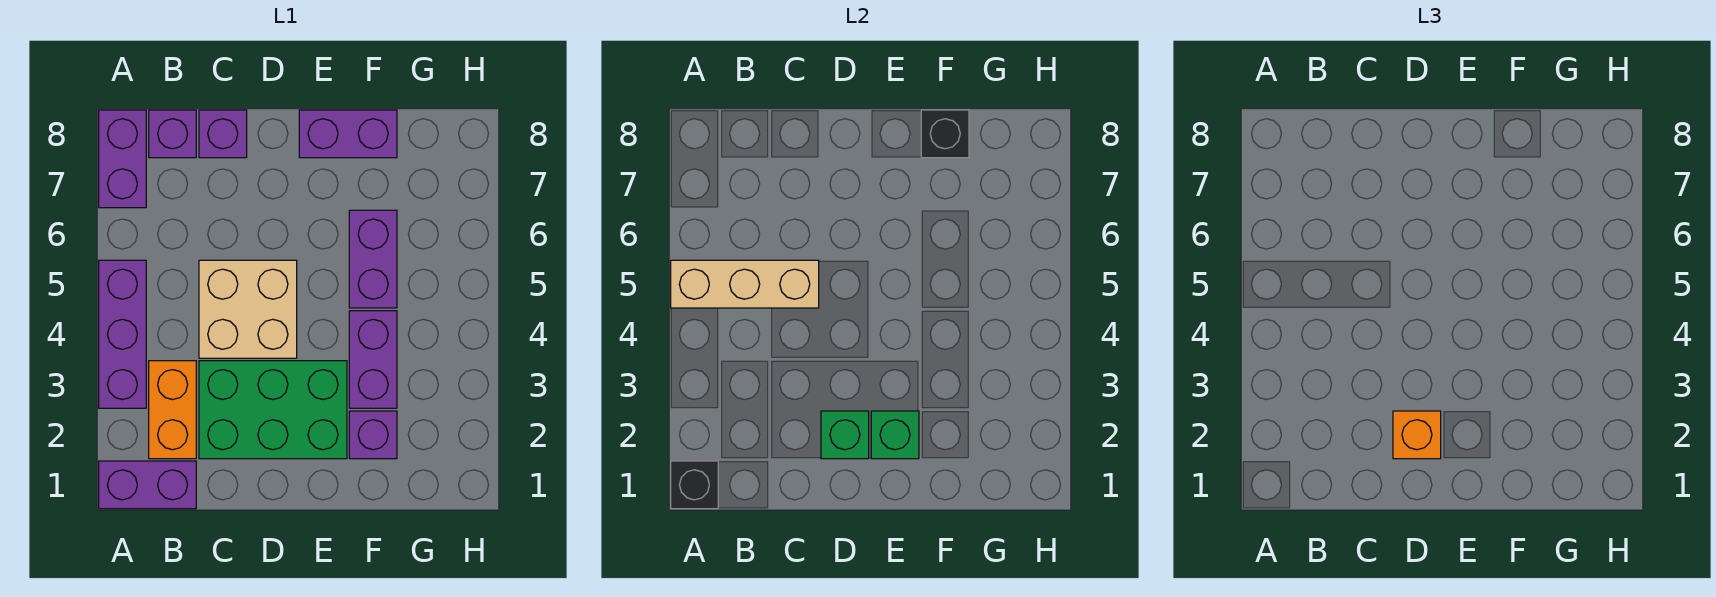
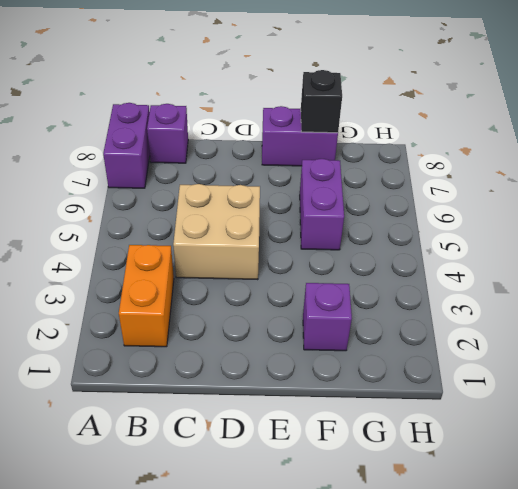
none -> purple brick A1:B1 level 1
none -> purple brick A3:A5 level 1
none -> green brick C2:E3 level 1

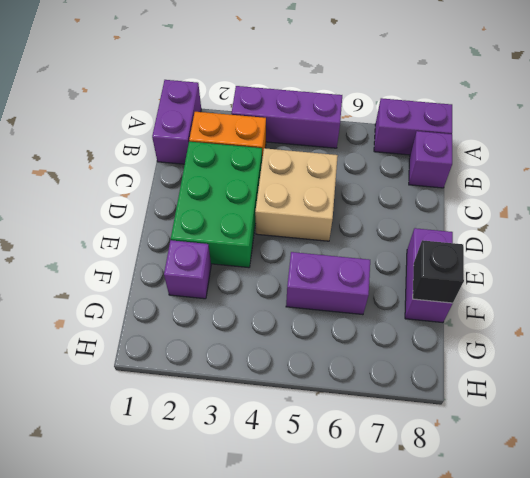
none -> purple brick C8 level 1
none -> purple brick F3:F4 level 1
none -> black brick A1 level 2

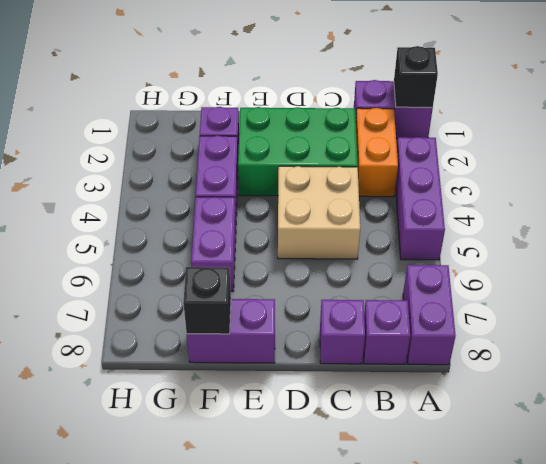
none -> tan brick A5:C5 level 2
none -> green brick D2 level 2
none -> green brick E2 level 2

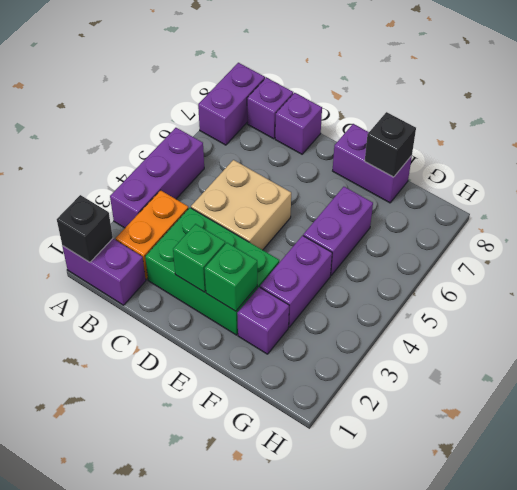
none -> tan brick A5:C5 level 2
none -> orange brick D2 level 3

